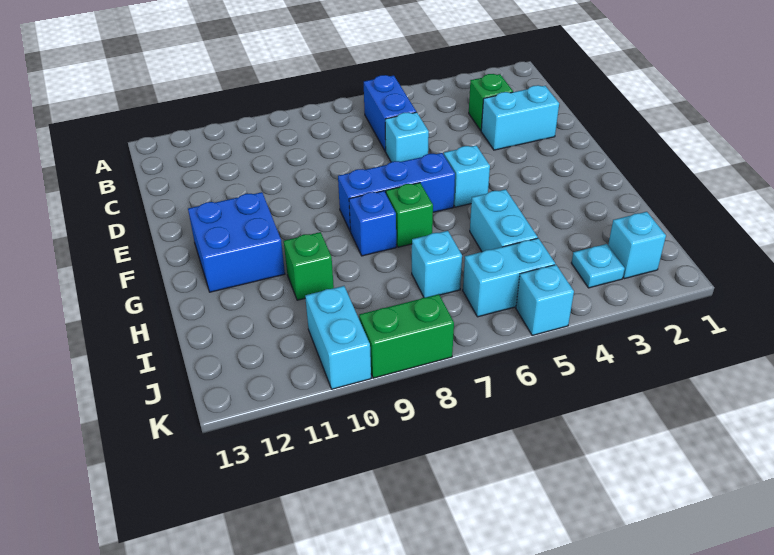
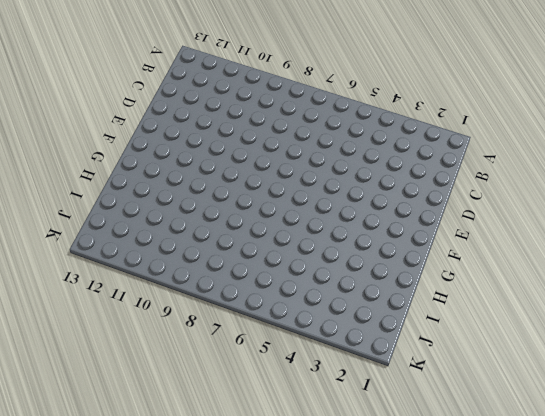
none -> blue brick B6:C6 level 1
none -> green brick C3 level 1
none -> cyan brick D2:D3 level 1

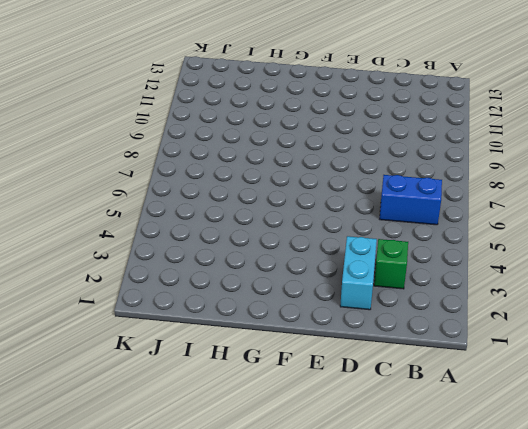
none -> cyan brick D6 level 1
none -> cyan brick F5 level 1
none -> blue brick F6:F8 level 1

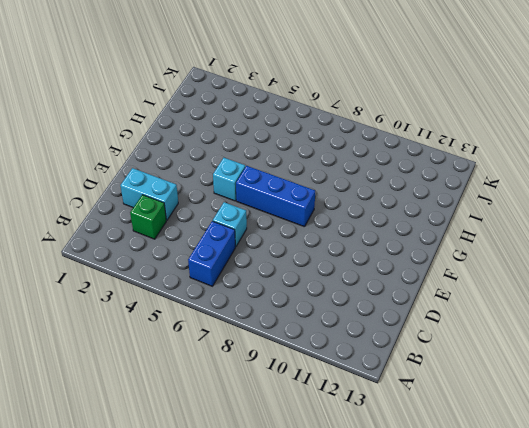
none -> blue brick F11:G12 level 1
none -> green brick G7 level 1
none -> blue brick G8 level 1

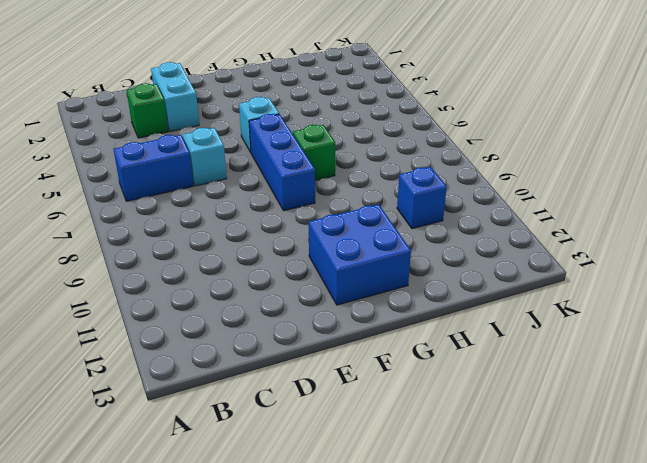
blue brick I10 level 1 -> blue brick G8 level 1
none -> cyan brick H5:I5 level 1
none -> green brick H10 level 1
none -> cyan brick I7 level 1

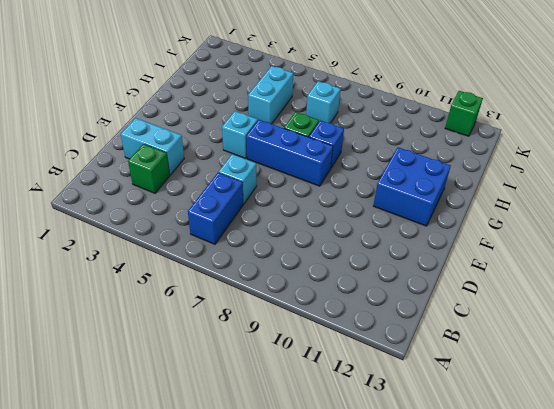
green brick K12 level 1 -> green brick H10 level 1
none -> cyan brick J2 level 1
none -> cyan plate J3 level 1
none -> cyan brick J5:J6 level 1

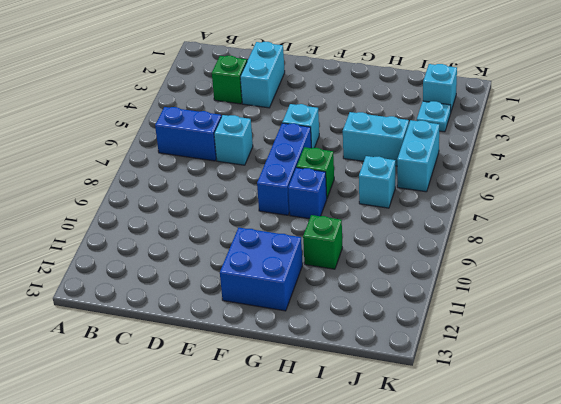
none -> cyan brick J10:K10 level 1
none -> cyan brick K5 level 1
none -> green brick K8:K9 level 1

